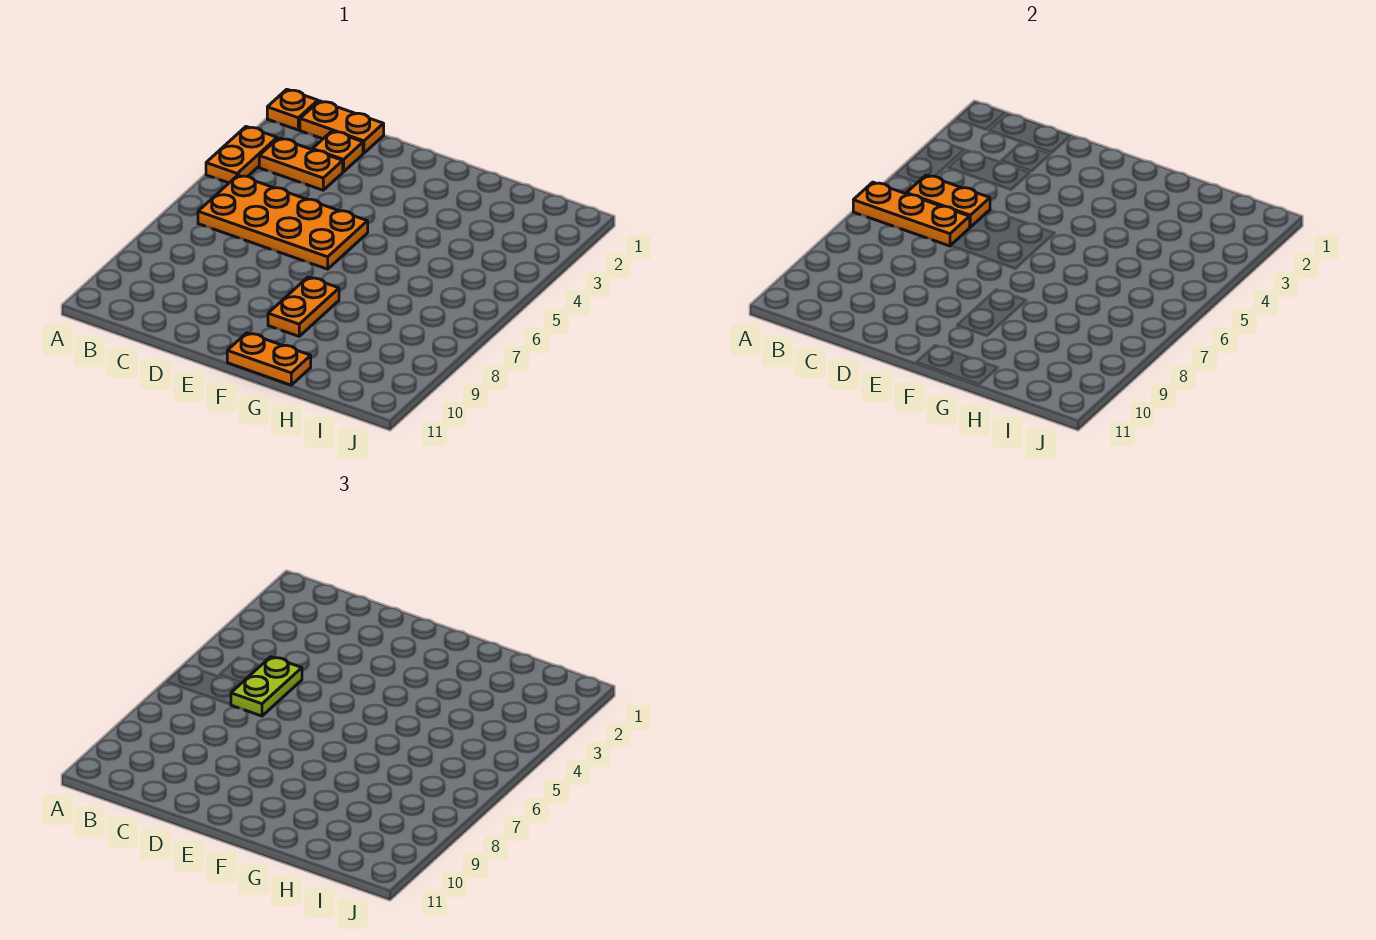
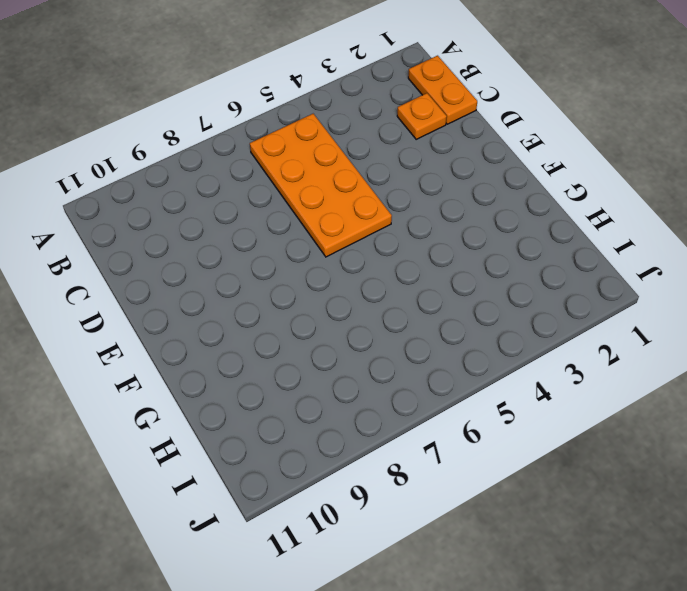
none -> orange plate A1 level 1
none -> orange plate A3:A4 level 1

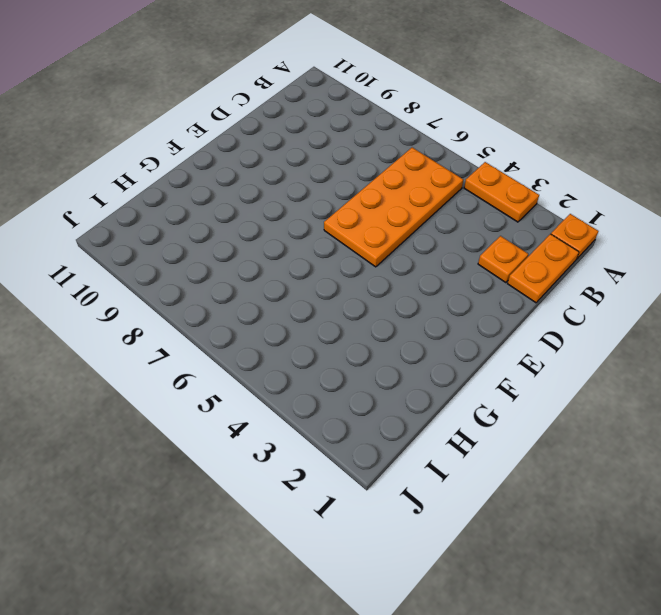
none -> orange plate B3:C3 level 1
none -> orange plate F8:F9 level 1

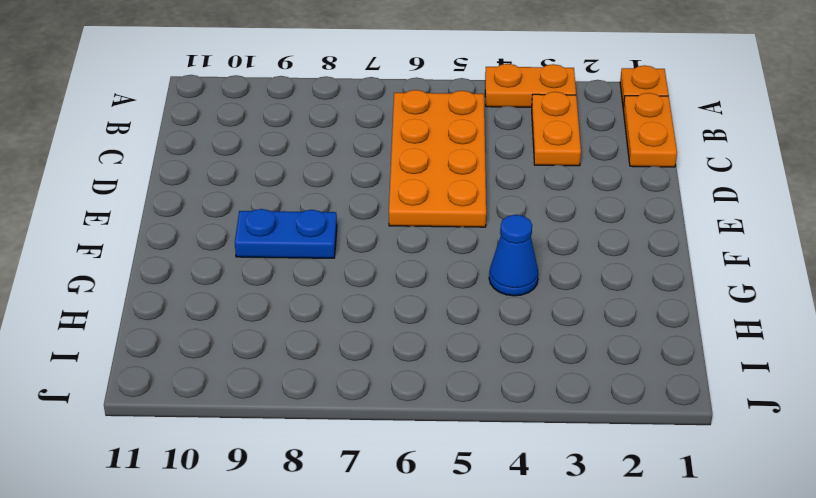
blue plate F8:F9 level 1 -> orange plate F8:F9 level 1
blue cone G4 level 1 -> none
none -> orange plate C2 level 1
none -> orange plate F11:G11 level 1

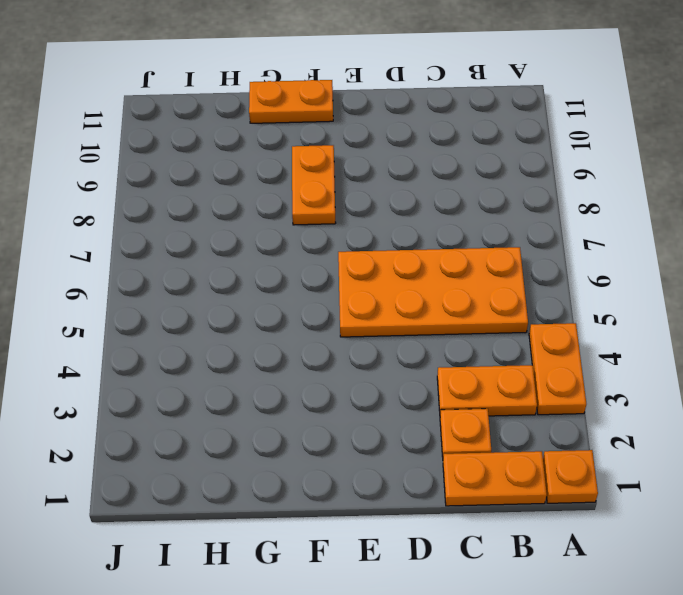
none -> orange plate A6:C6 level 2
none -> orange plate B5:C5 level 2

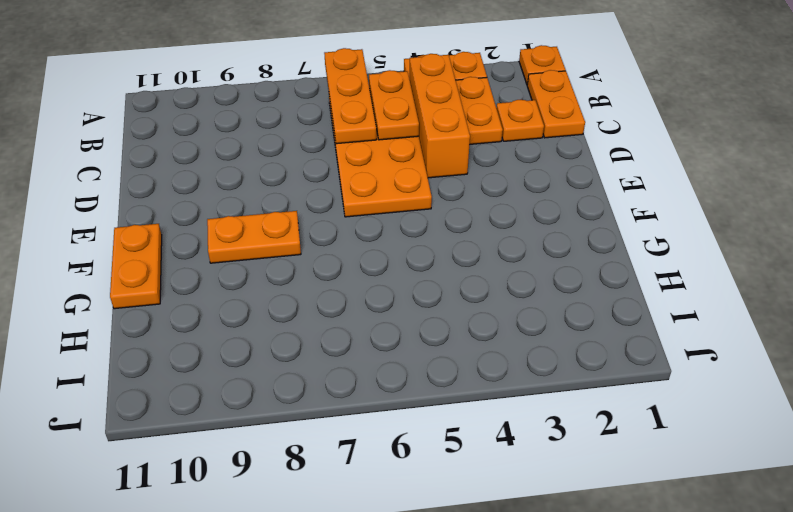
orange brick B4:D4 level 1 -> none
none -> lime plate C5:C6 level 3

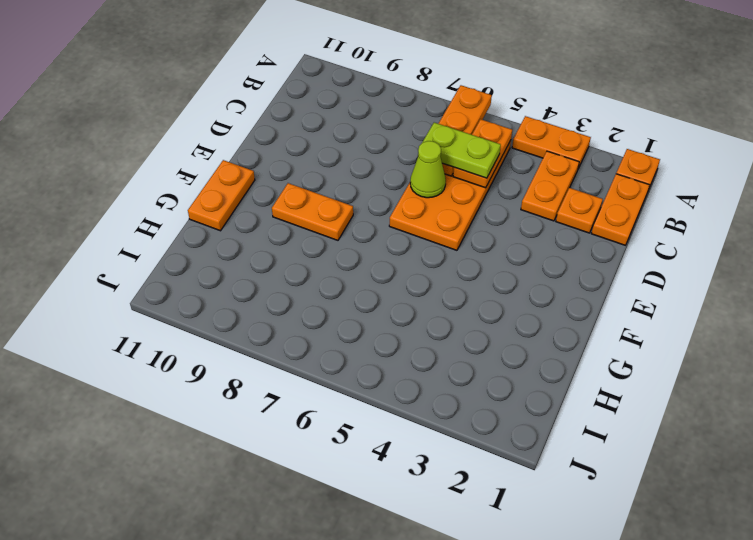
lime cone D6 level 2 -> none

